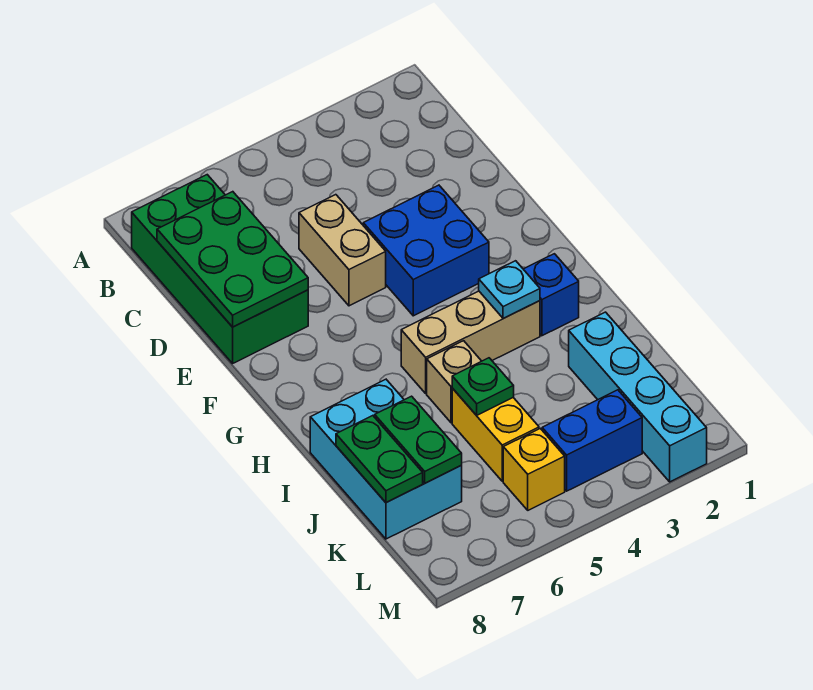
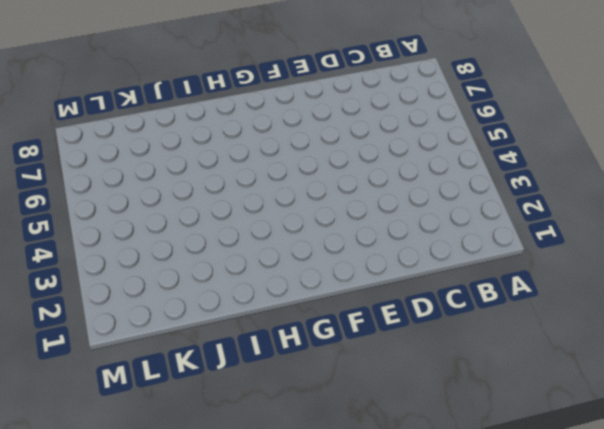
none -> green brick B7:E8 level 1
none -> tan brick D5:E5 level 1
none -> blue brick E3:F4 level 1

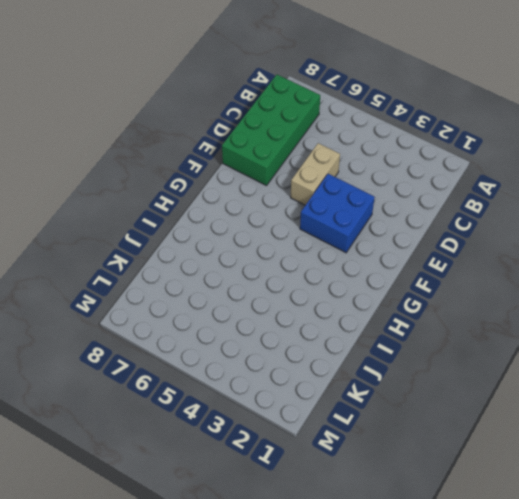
none -> blue brick H2 level 1
none -> tan brick H3:H5 level 1
none -> tan brick I5 level 1

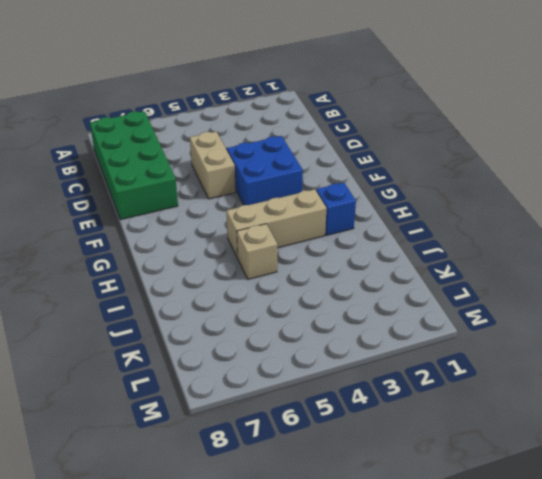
none -> cyan brick I7:K8 level 1
none -> cyan brick J2:M2 level 1
none -> yellow brick J5:K5 level 1

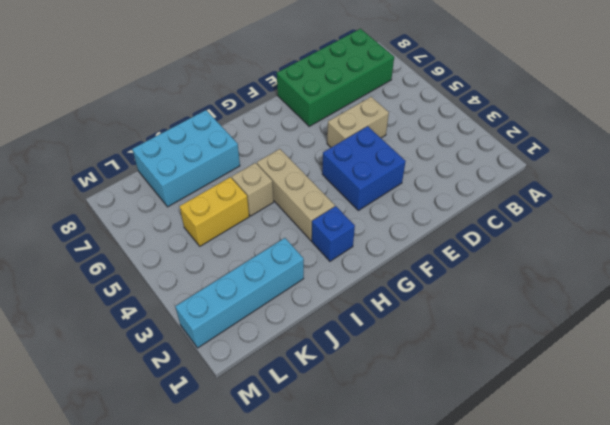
none -> blue brick L3:L4 level 1
none -> yellow brick L5 level 1
none -> green plate C7:E8 level 2

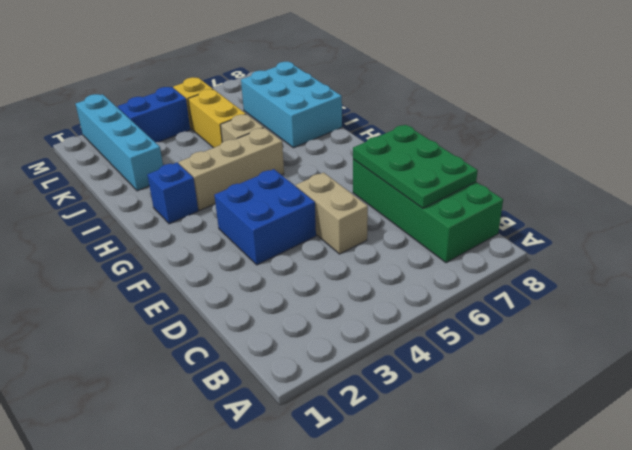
none -> cyan plate H3 level 2
none -> green plate J5 level 2
none -> green plate J7:K7 level 2

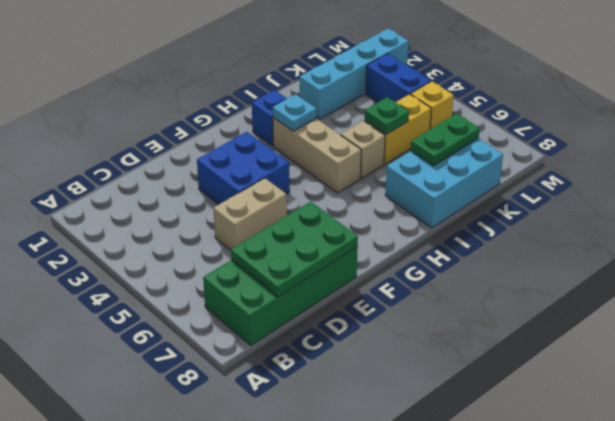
none -> green plate J8:K8 level 2

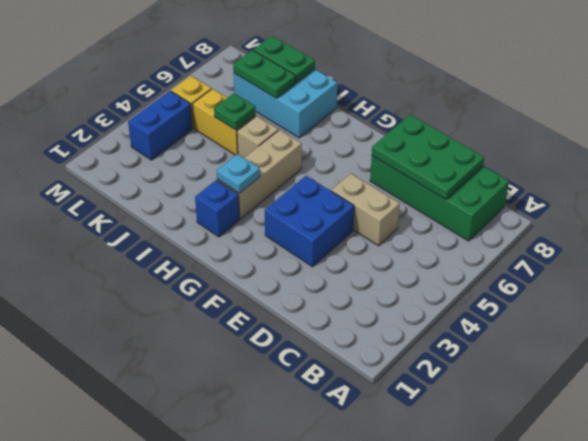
none -> cyan brick J2:M2 level 1

